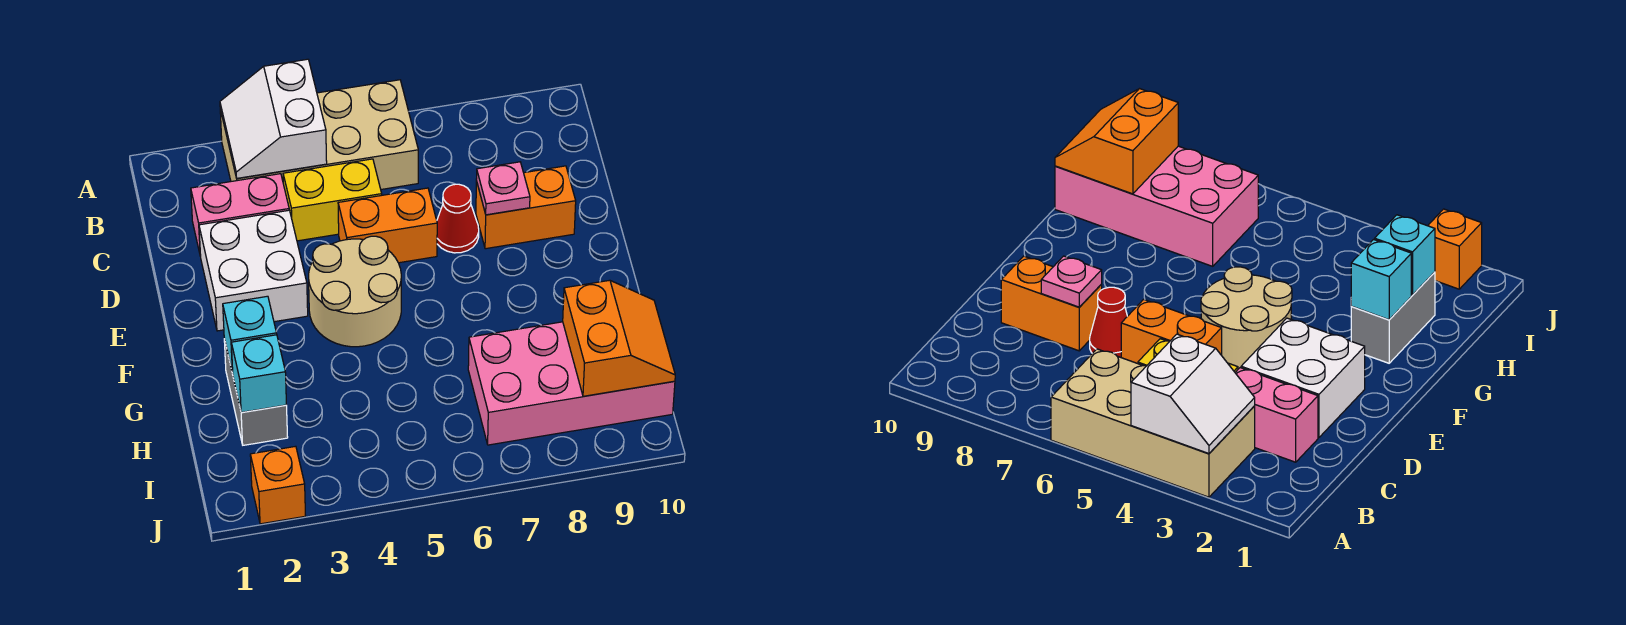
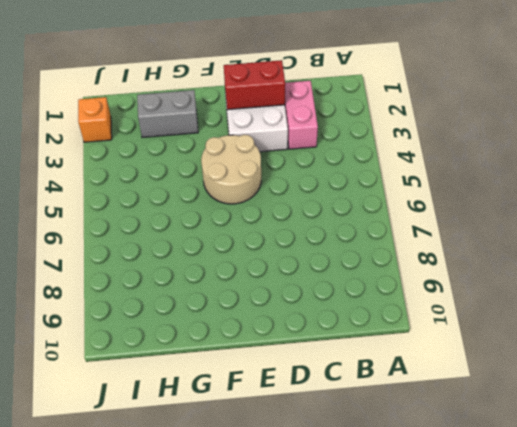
red brick D2:E2 level 2 -> none
none -> tan brick A3:B6 level 1
none -> yellow brick C4:C5 level 1
none -> orange brick D5:D6 level 1

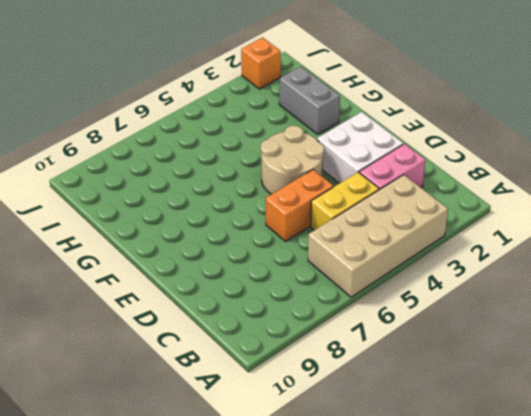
none -> red cone D7 level 1
none -> orange brick D8:D9 level 1
none -> pink brick H7:I10 level 1

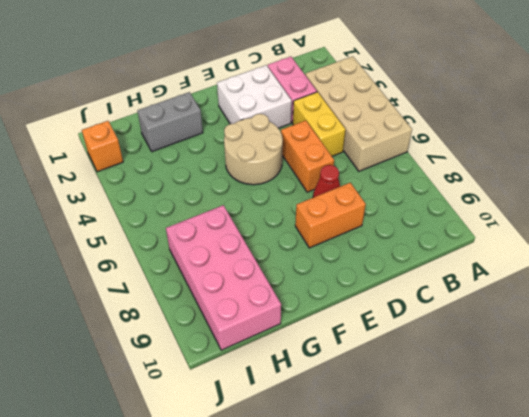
orange brick D8:E8 level 1 -> orange brick D8:D9 level 1
none -> white slope A3:B4 level 2 top 4
none -> pink plate D8 level 2
none -> cyan brick G2 level 2

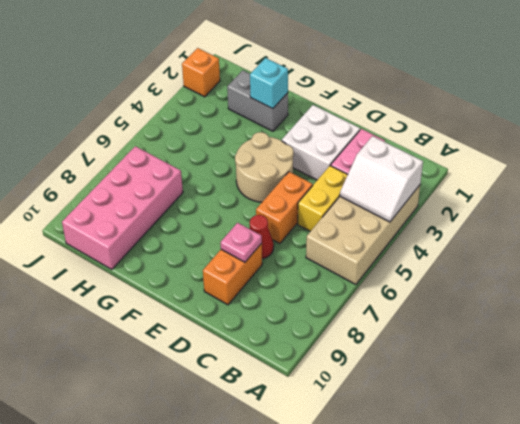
white slope A3:B4 level 2 top 3 -> white slope A3:B4 level 2 top 4
none -> cyan brick H2 level 2
none -> orange slope H9:I10 level 2 top 9

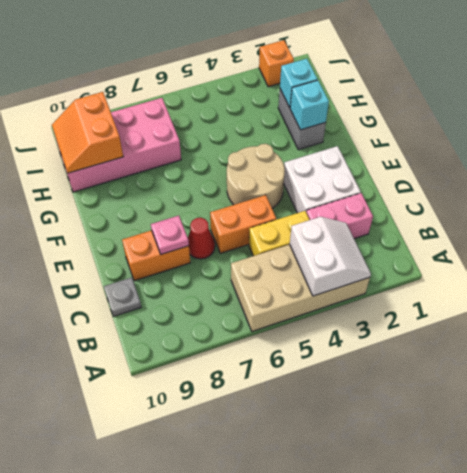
grey plate C10 level 1 -> none

